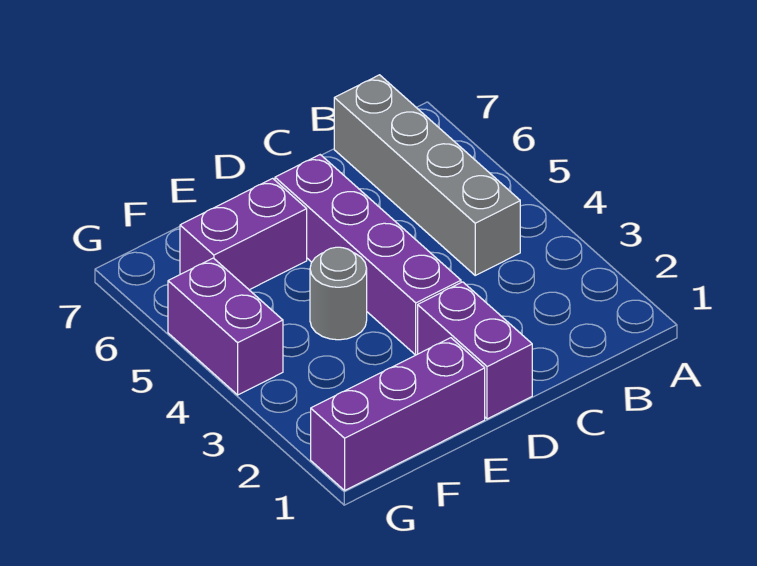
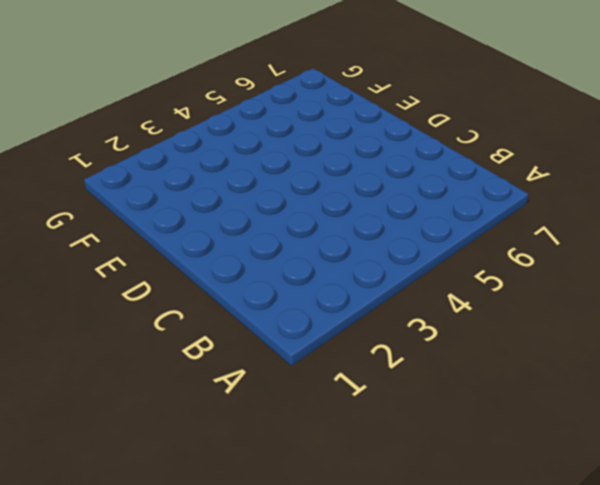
none -> grey brick B4:B7 level 1
none -> purple brick D1:D2 level 1

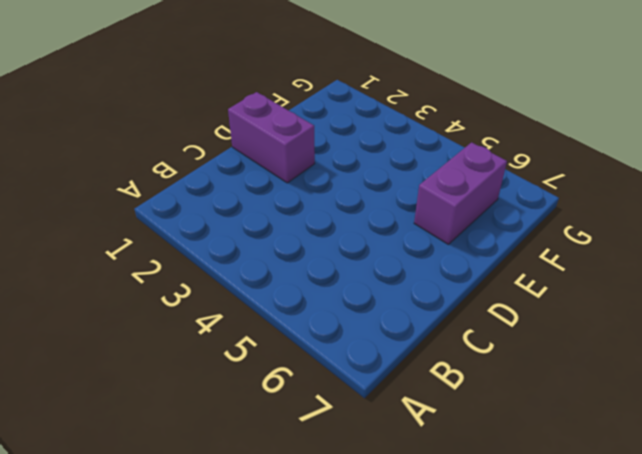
none -> grey brick B4:B7 level 1
none -> purple brick D3:D6 level 1

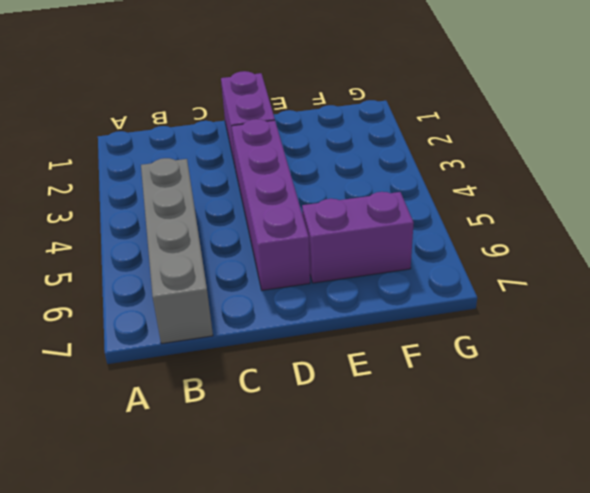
none -> purple brick E1:G1 level 1
none -> grey round brick E4 level 1

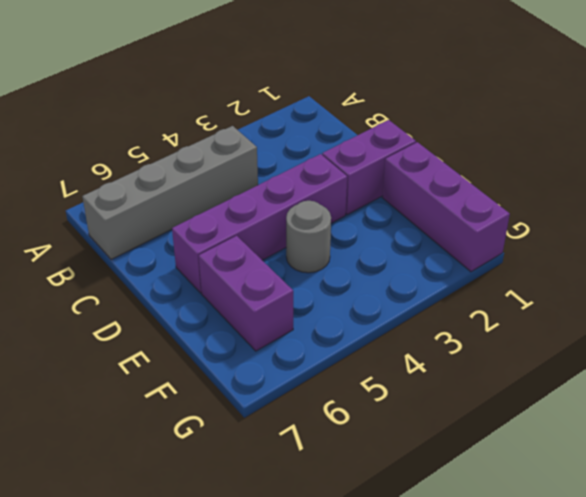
none -> purple brick G4:G5 level 1

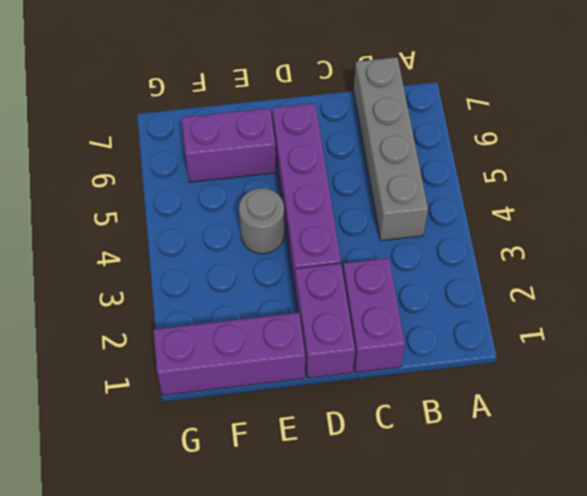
purple brick C1:C2 level 1 -> purple brick G4:G5 level 1

